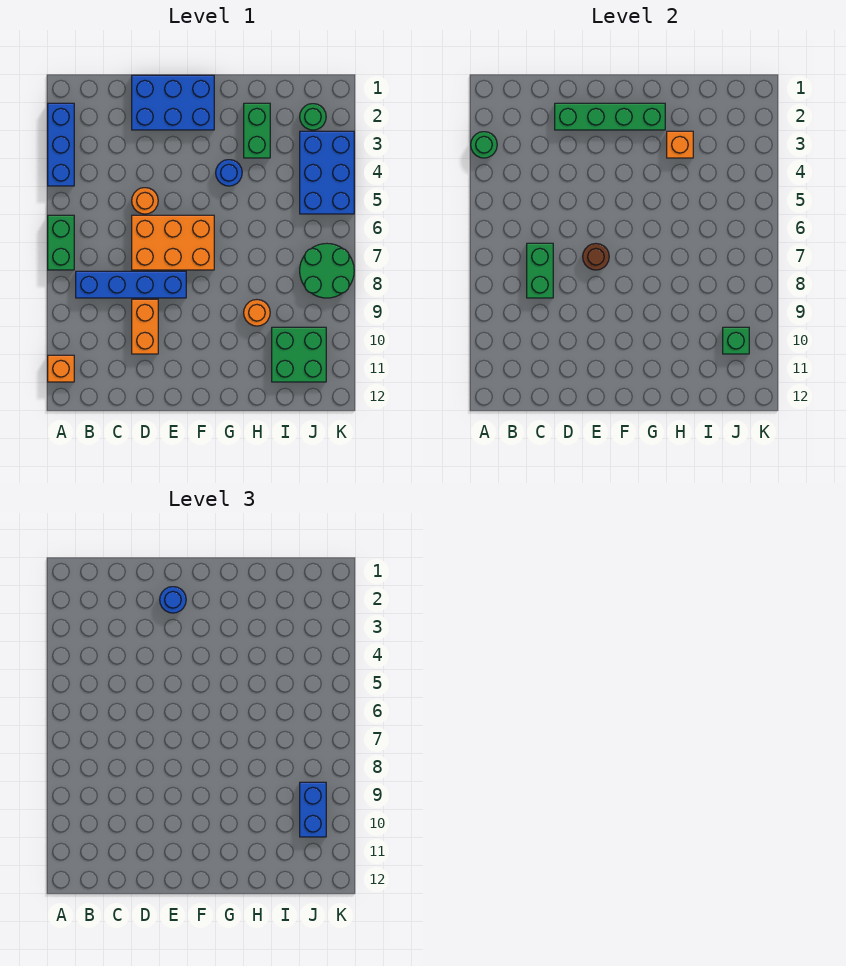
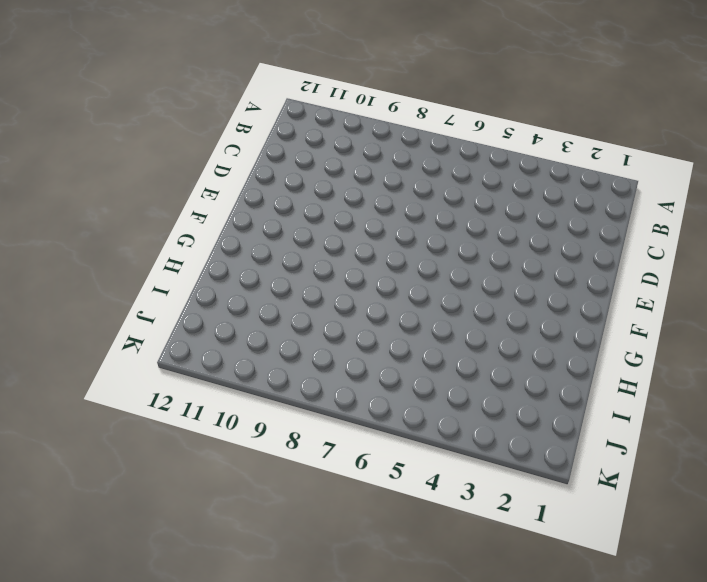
none -> blue brick A2:A4 level 1
none -> green brick A6:A7 level 1
none -> orange brick A11 level 1

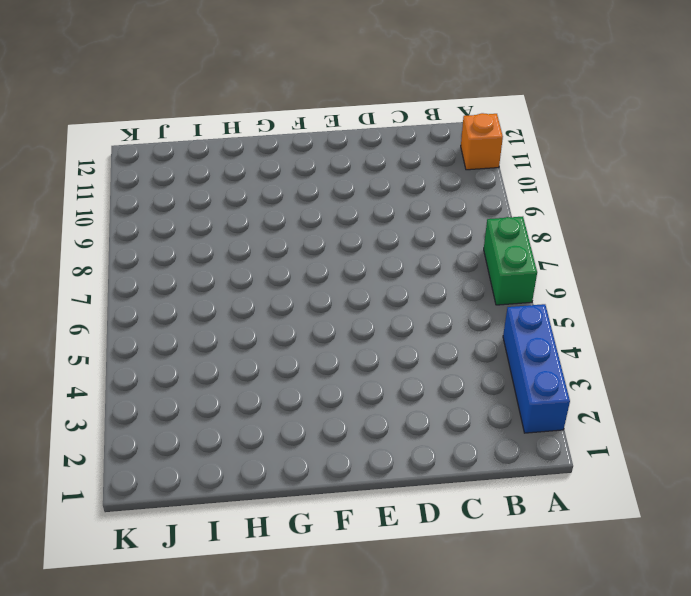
none -> blue brick B8:E8 level 1
none -> blue brick D1:F2 level 1
none -> orange round brick D5 level 1

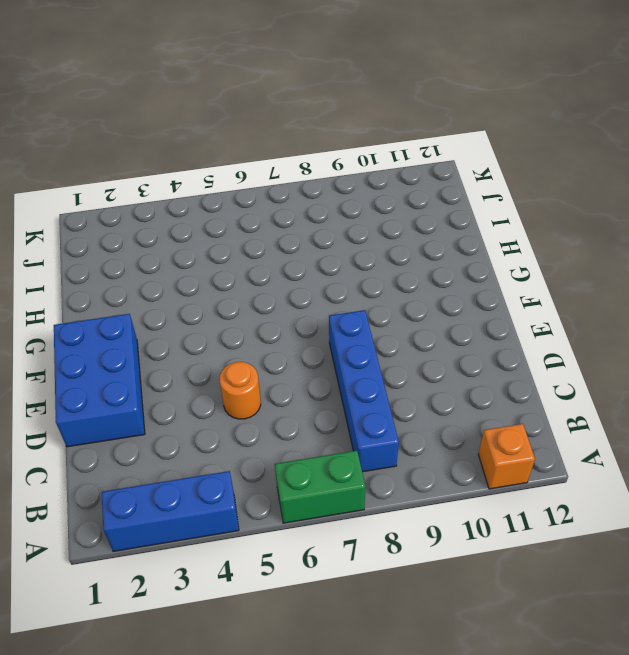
none -> orange brick D6:F7 level 1
none -> orange brick D9:D10 level 1
none -> blue round brick G4 level 1

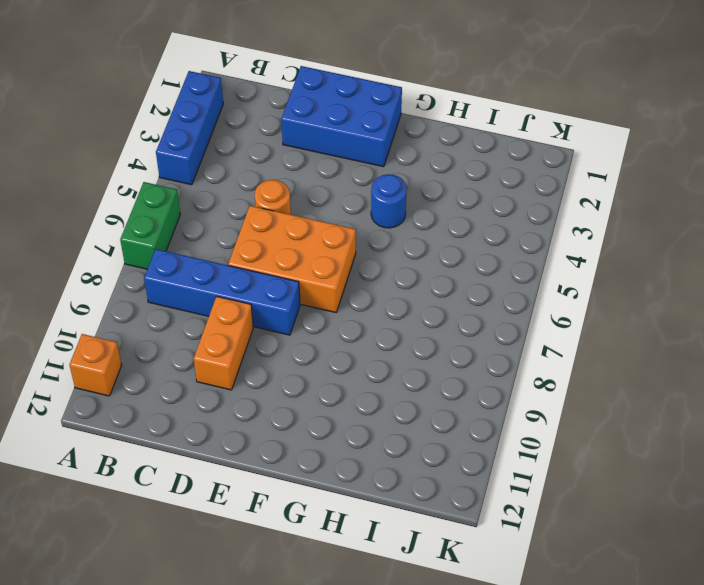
none -> green brick H2:H3 level 1
none -> orange round brick H9 level 1
none -> green brick I10:J11 level 1

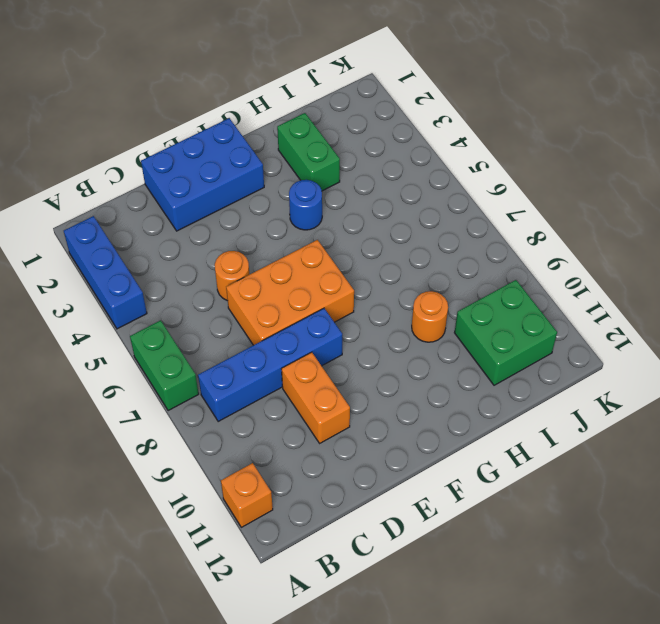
none -> green round brick J2 level 1
none -> blue brick J3:K5 level 1
none -> green round brick J7:K8 level 1

